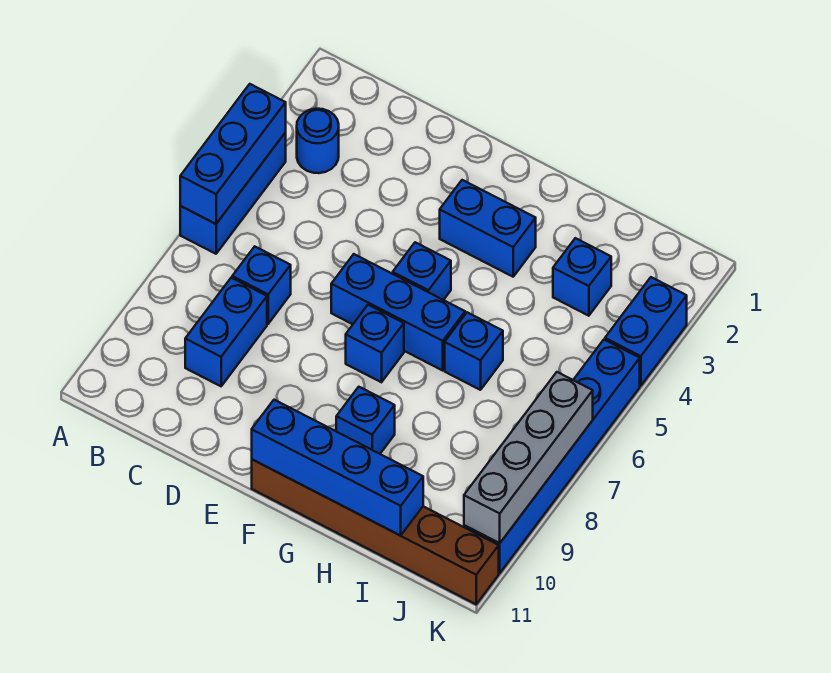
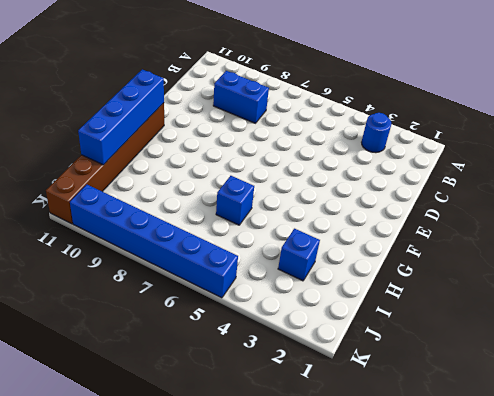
none -> blue brick A4:A6 level 1
none -> blue brick C7 level 1
none -> blue brick E6:G6 level 1

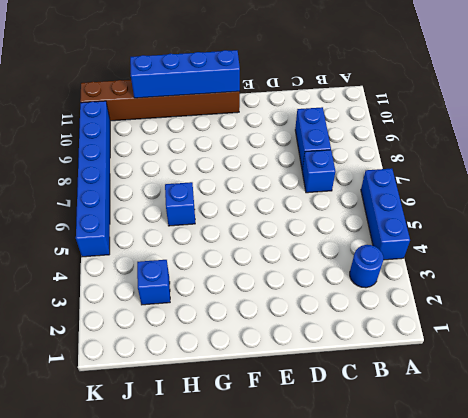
none -> blue brick E6:G6 level 1
none -> blue brick F3:G3 level 1
none -> blue brick F5 level 1

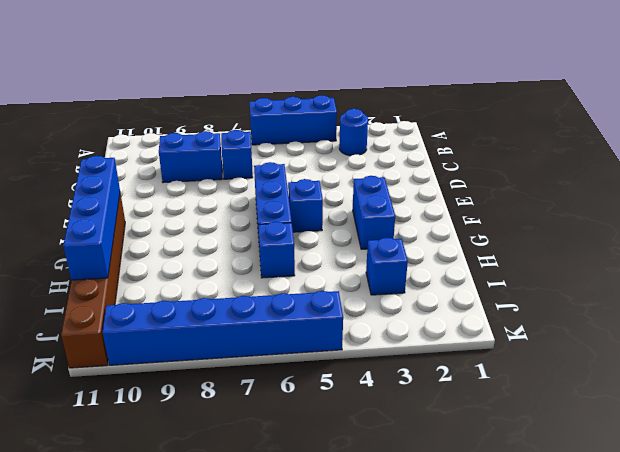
none -> blue brick F7 level 1
none -> blue brick G9 level 1
none -> blue brick K3:K4 level 1

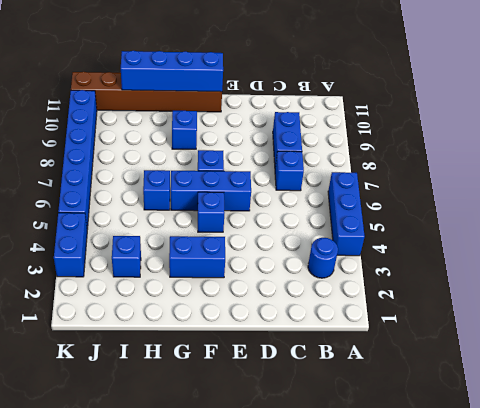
none -> blue brick A4:A6 level 2
none -> grey brick K7:K10 level 2

